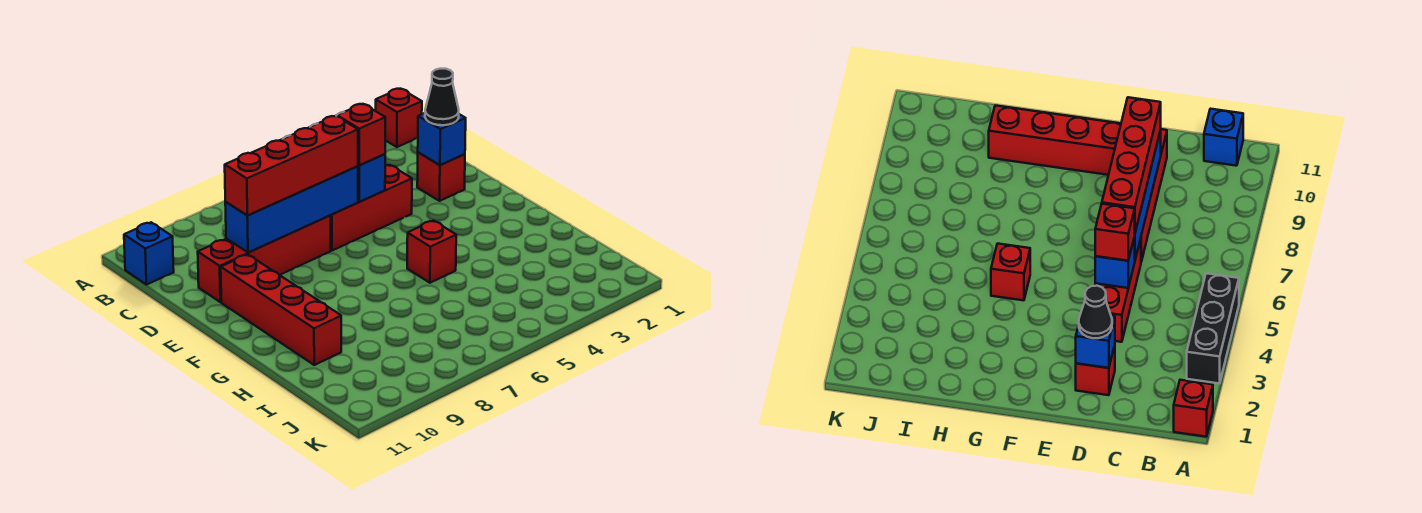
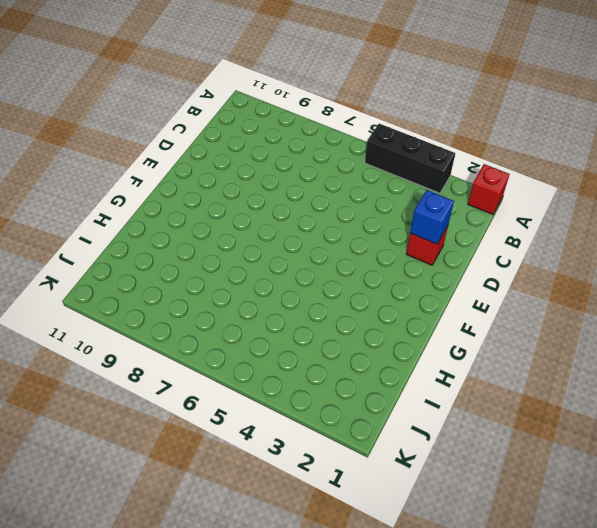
none -> blue brick B11 level 1
none -> red brick D4:D6 level 1
none -> red brick D7:D10 level 1

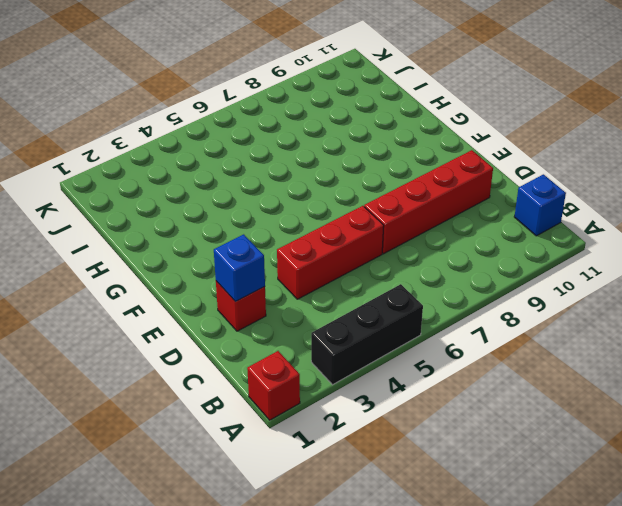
none -> red brick E10:H10 level 1
none -> red brick G5 level 1
none -> blue brick D5 level 2

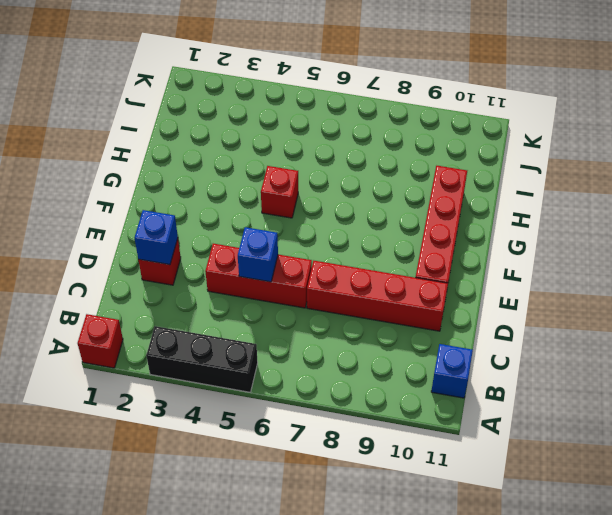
none -> blue brick D6:D9 level 2
none -> black cone D2 level 3
none -> red brick D5 level 3

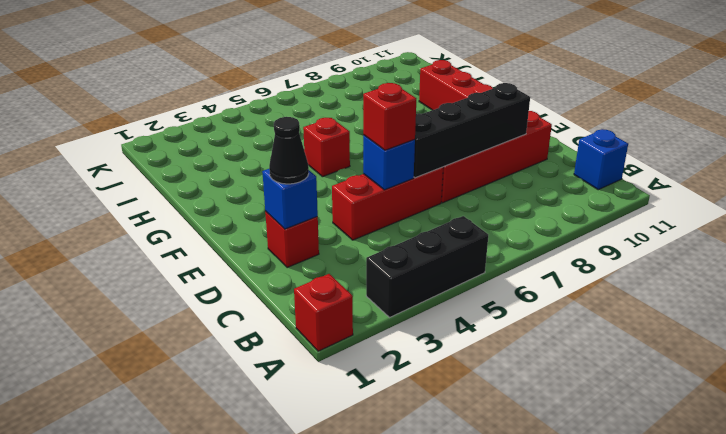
black brick D6:D9 level 2 -> blue brick D6:D9 level 2
none -> red brick D6:D9 level 3

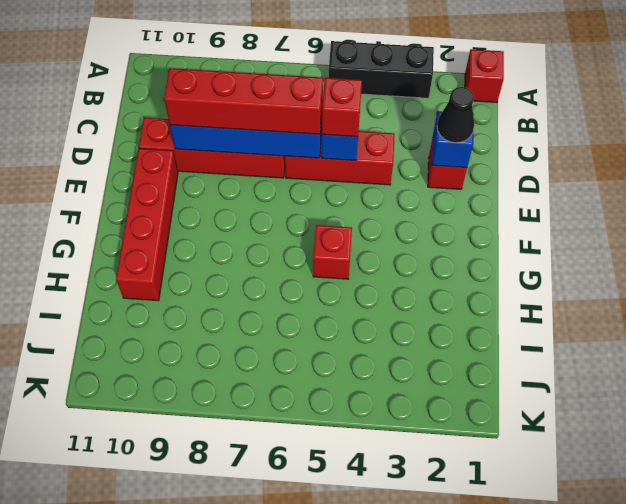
none -> blue brick B11 level 1

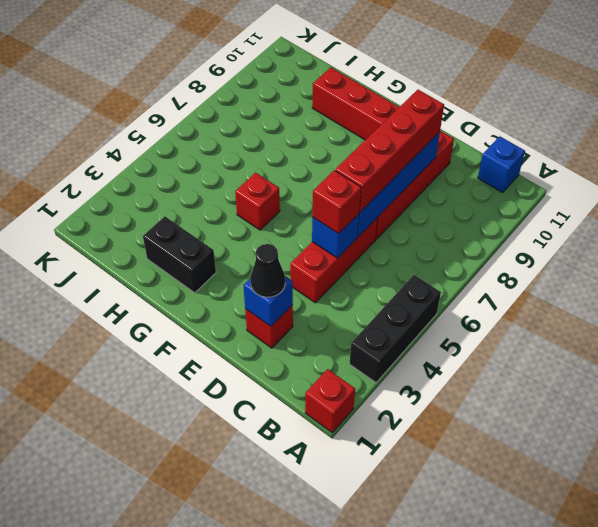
black brick G2:H2 level 1 -> none

